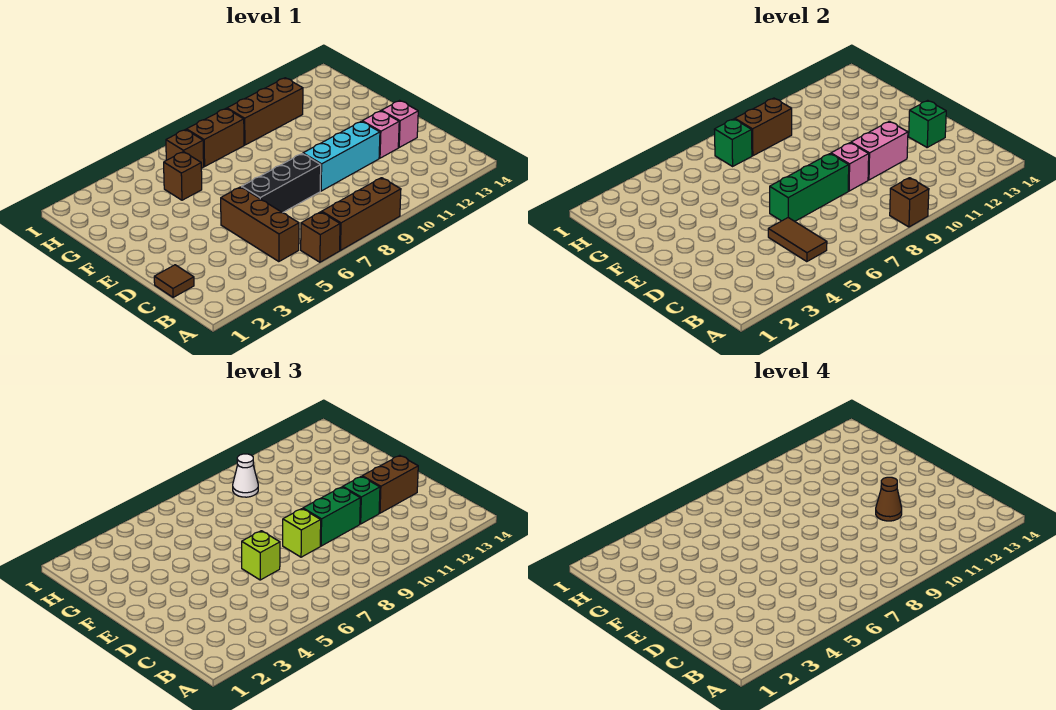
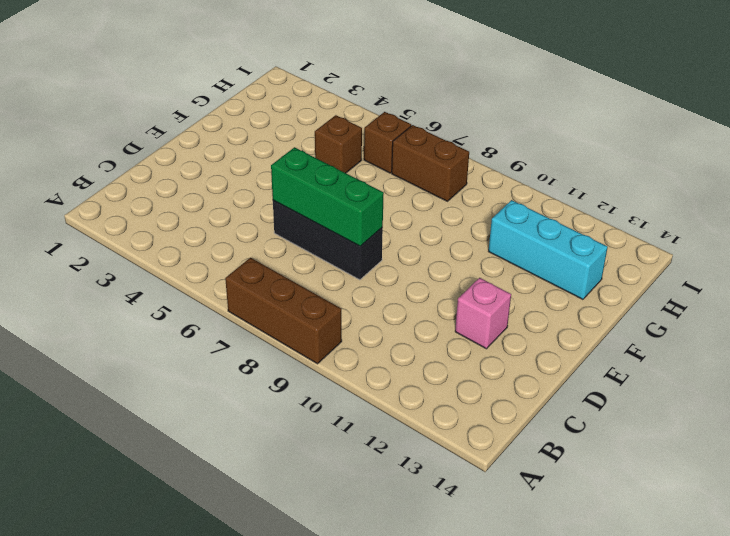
cyan brick G11:G13 level 1 -> cyan brick D9:D11 level 1
none -> brown brick A6 level 1
none -> brown brick B5:D5 level 1
none -> brown tile C1 level 1

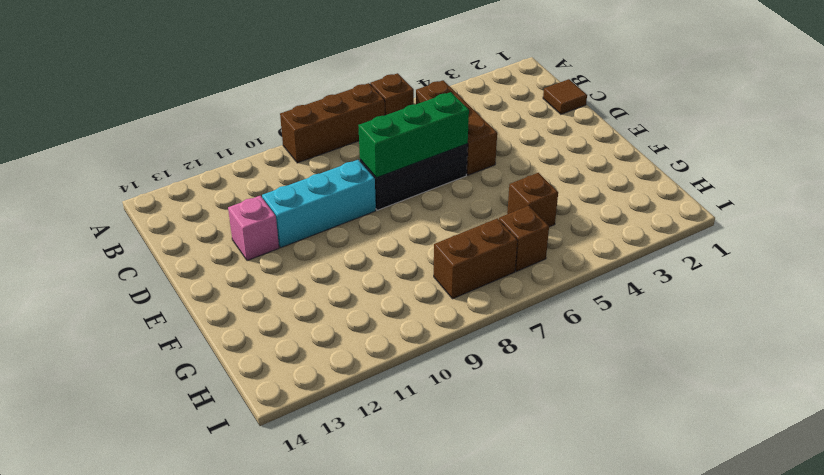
none -> pink brick D13 level 1
none -> brown brick H9:H11 level 1
none -> brown brick A9 level 2

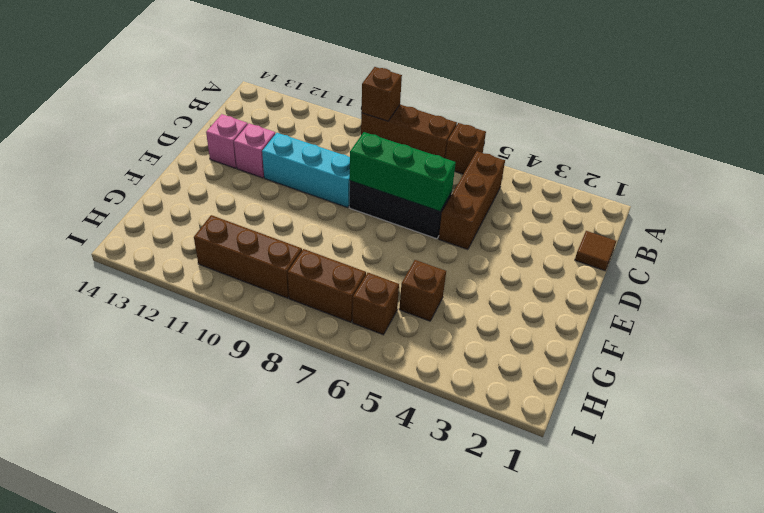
none -> brown tile B5:C5 level 2
none -> pink brick D9 level 2
none -> pink brick D10:D11 level 2

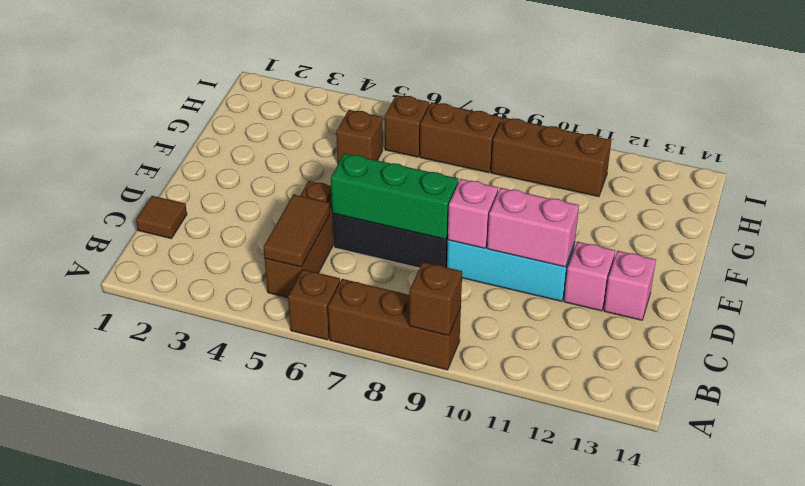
none -> green brick D13 level 2
none -> green brick H7 level 2
none -> brown brick H8:H9 level 2

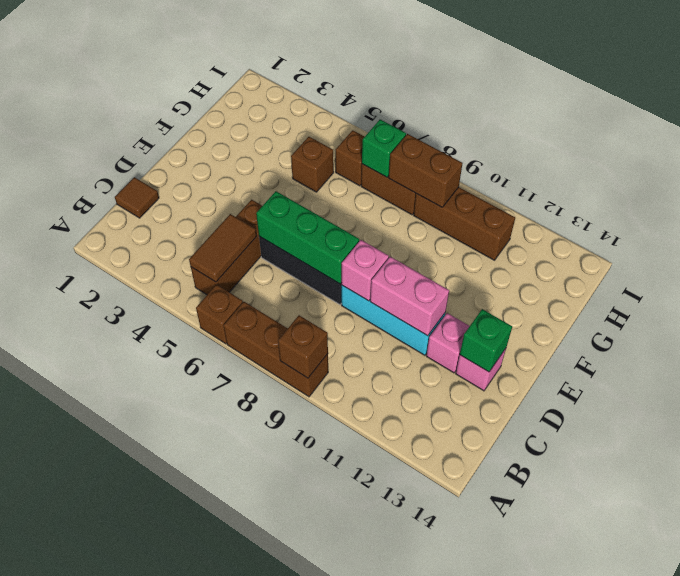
none -> lime brick D6 level 3
none -> lime brick D8 level 3
none -> green brick D9:D10 level 3

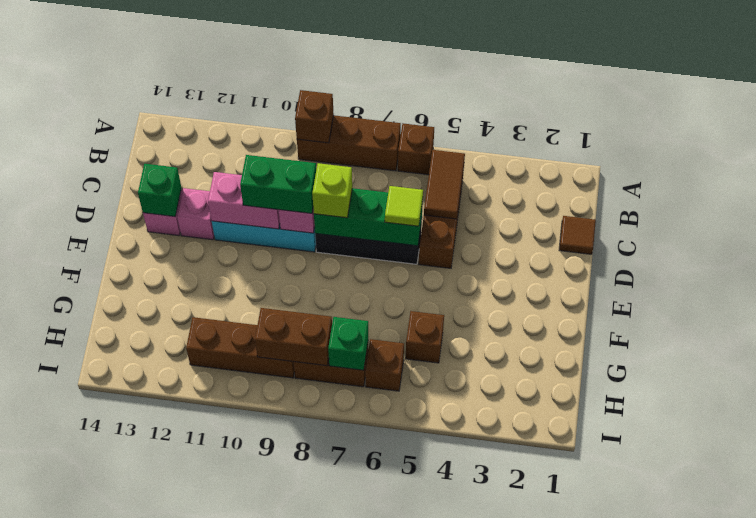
lime tile D6 level 3 -> lime brick D6 level 3
none -> green brick D11 level 3
none -> brown brick D12:D13 level 3
none -> white cone H9 level 3

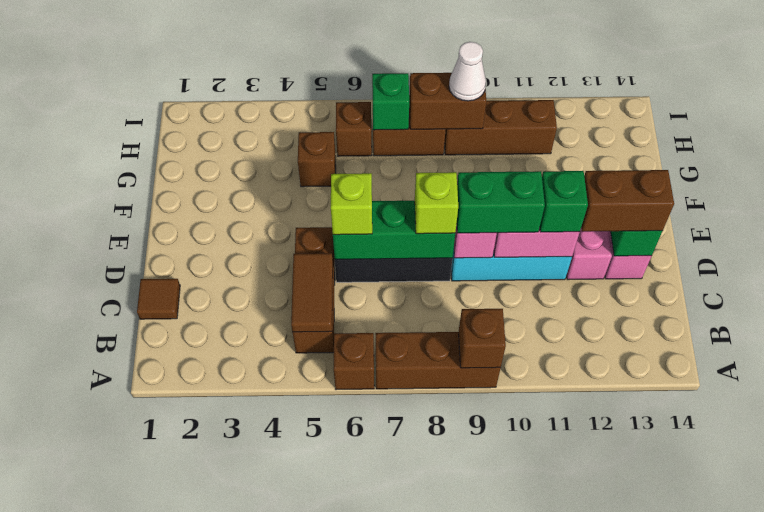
none -> brown cone D11 level 4

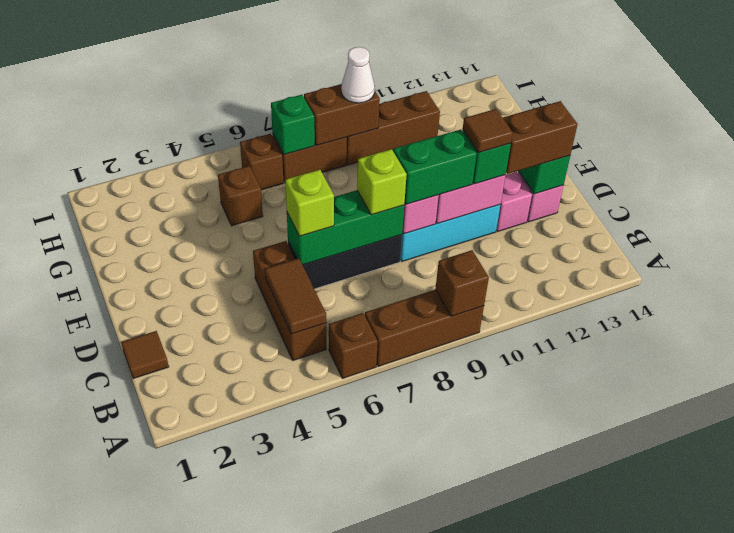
brown tile D11 level 4 -> brown cone D11 level 4

